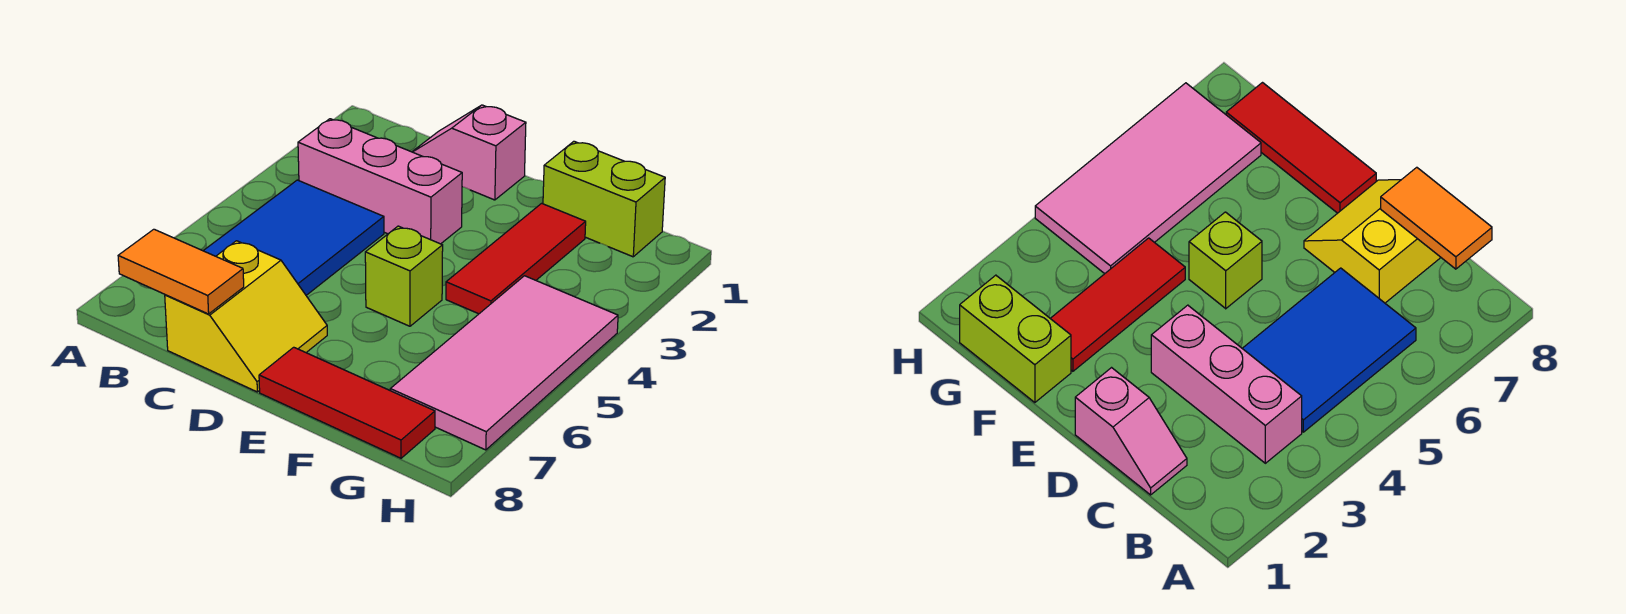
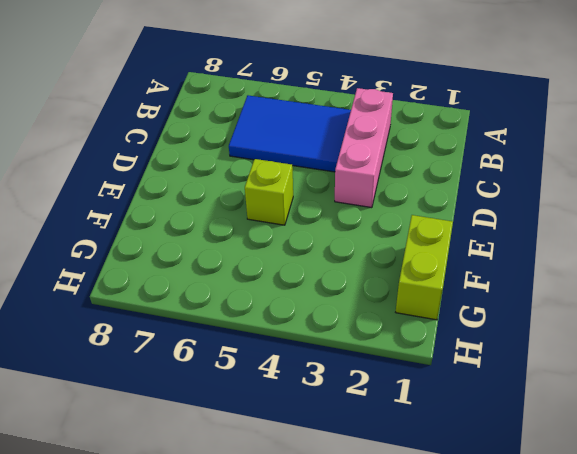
none -> pink slope C1:D1 level 1 top D
none -> yellow slope C7:D8 level 1 top C

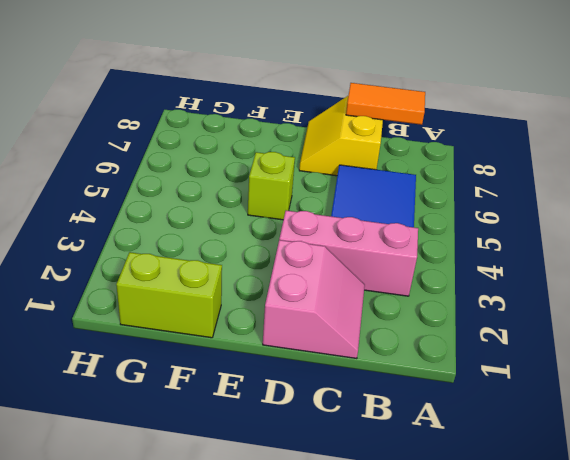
pink slope C1:D2 level 1 top D -> pink slope C1:D1 level 1 top D
none -> red tile E8:G8 level 1
none -> red tile F2:F4 level 1

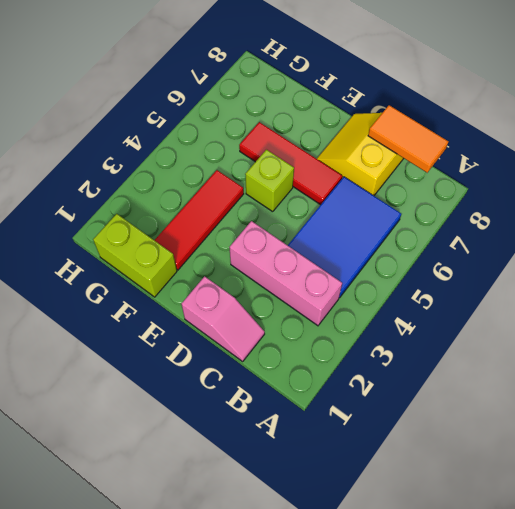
red tile D6:F6 level 1 -> red tile E8:G8 level 1
none -> pink tile G4:H7 level 1

